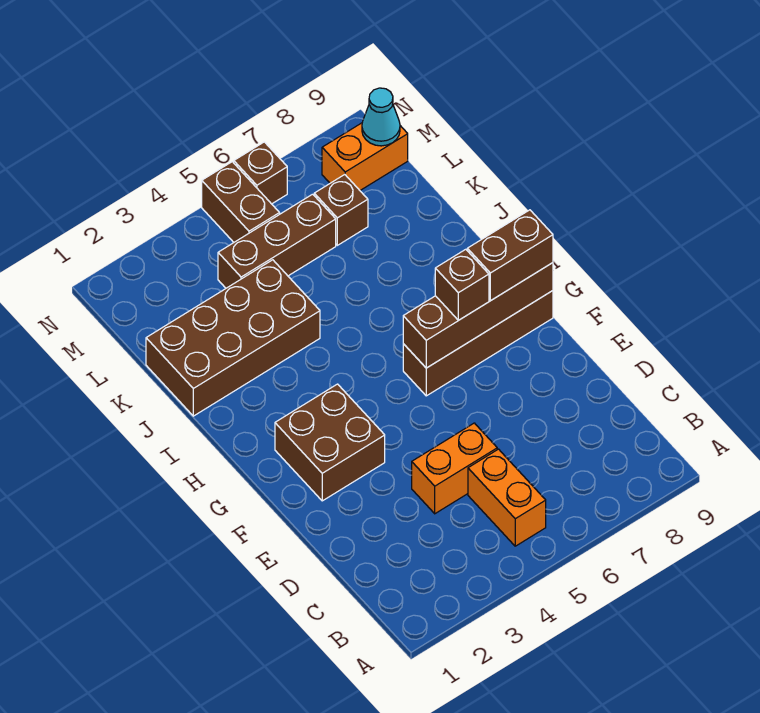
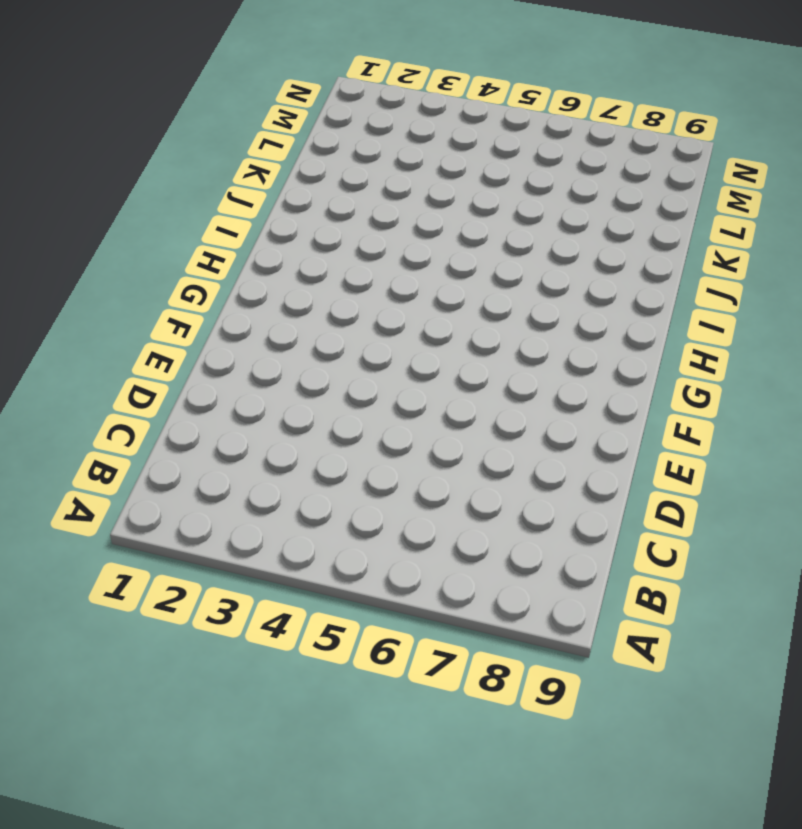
none -> orange brick B5:C5 level 1
none -> orange brick D4:D5 level 1
none -> brown brick F2:G3 level 1

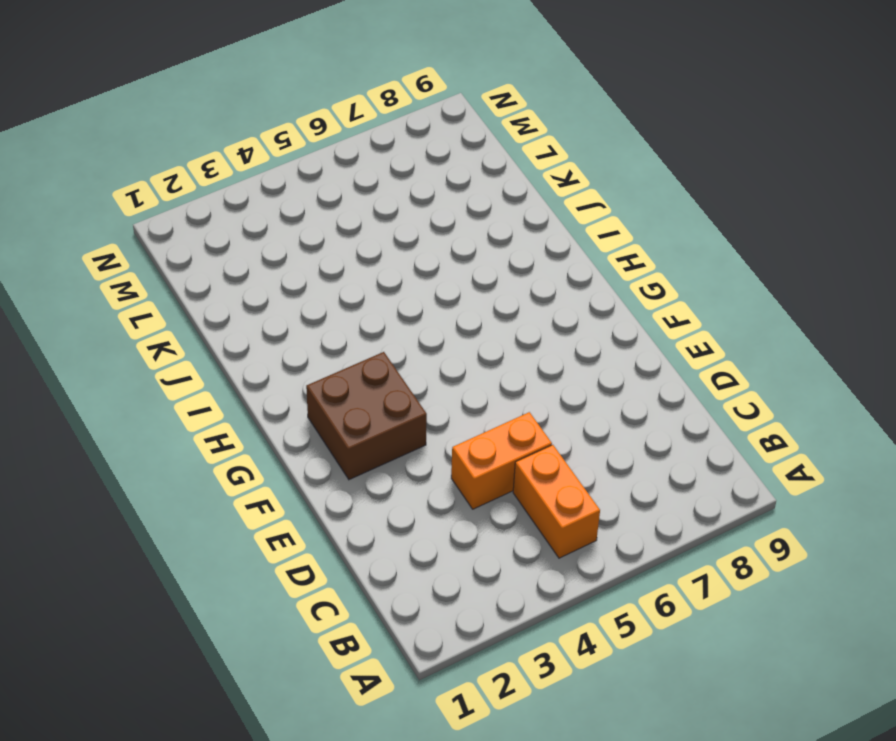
none -> brown brick G6:G9 level 1
none -> brown brick J1:K4 level 1
none -> brown brick L4:L6 level 1

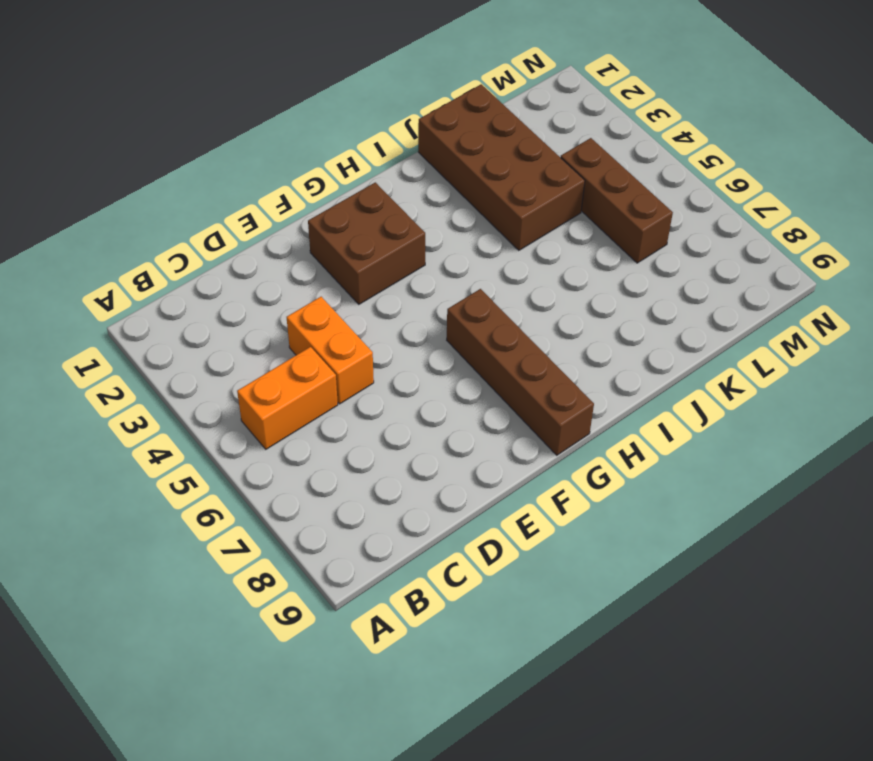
none -> brown brick L7 level 1
none -> brown brick M5:N5 level 1
none -> orange brick M8:M9 level 1

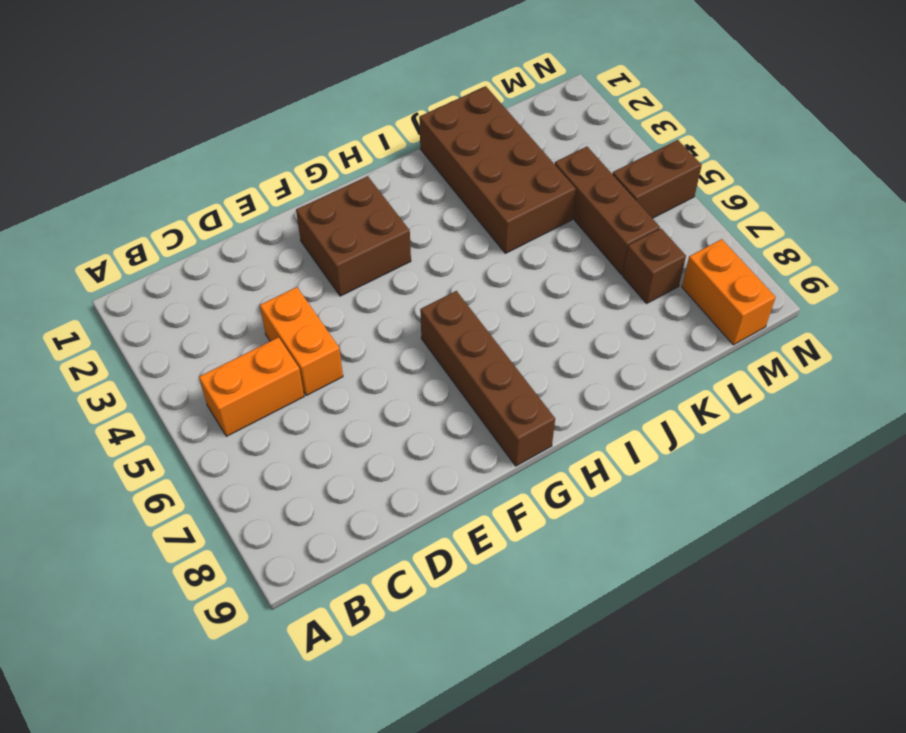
none -> brown brick N6 level 1
none -> brown brick G6:G9 level 2
none -> cyan cone M9 level 2

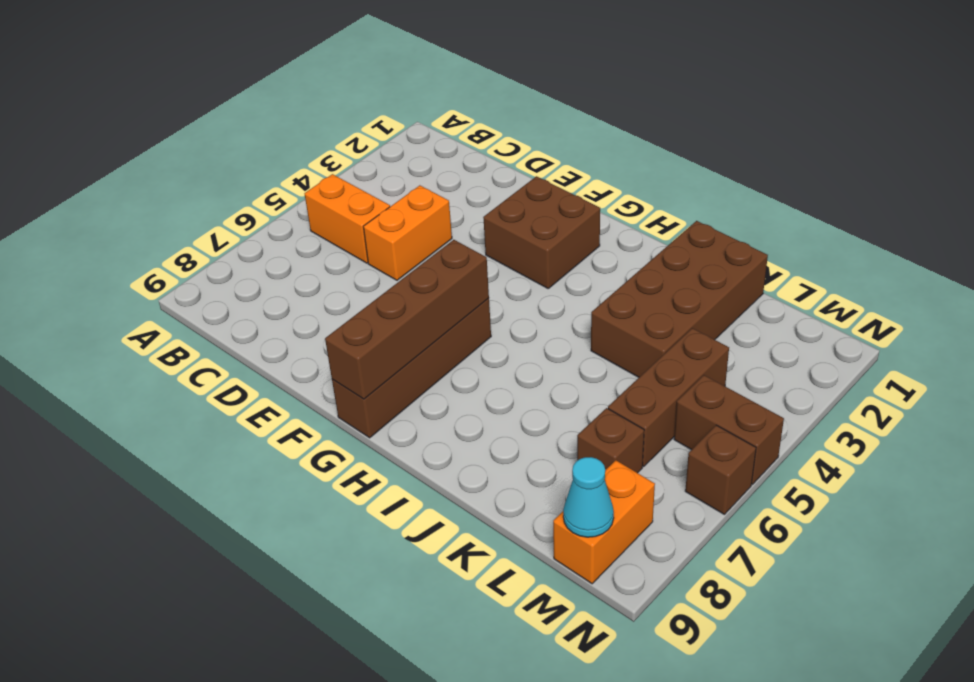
none -> brown brick G7 level 3
none -> brown brick G8:G9 level 3

